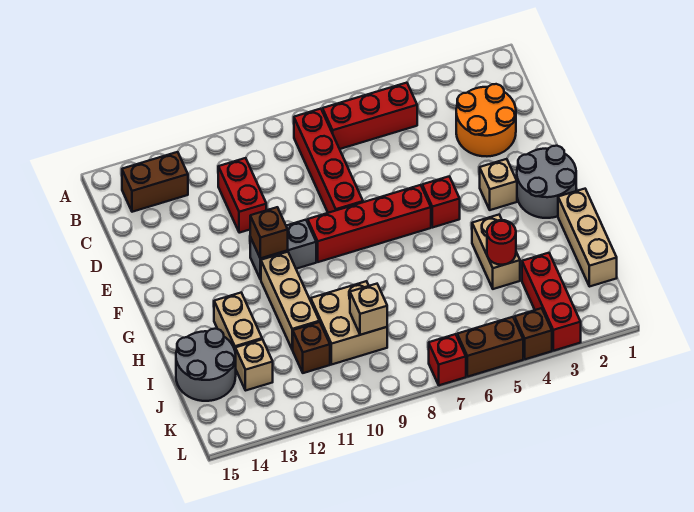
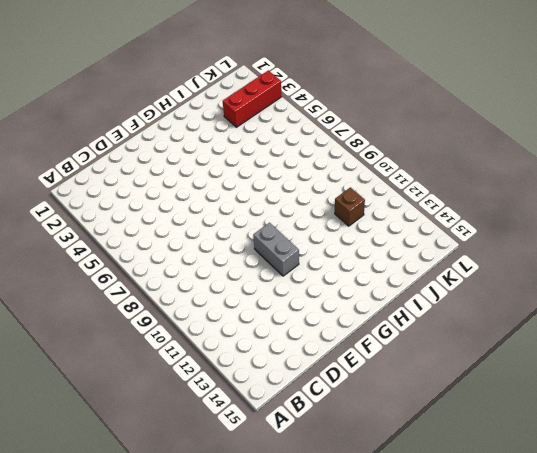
none -> red brick B5:B7 level 1
none -> red brick B8:E8 level 1
none -> brown brick B13:B14 level 1

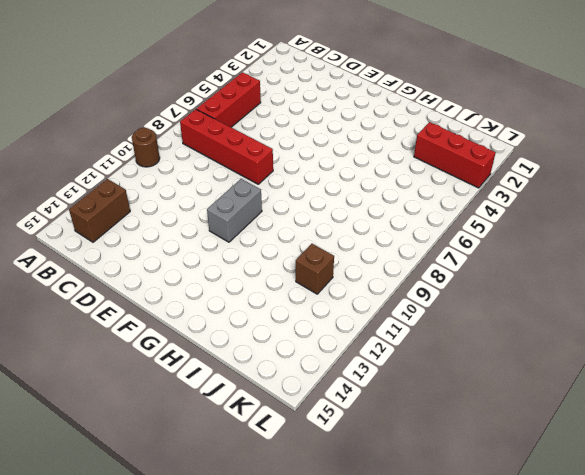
brown round brick A10 level 1 -> none
none -> orange round brick C2:D3 level 1
none -> red brick C11:D11 level 1
none -> grey round brick F1:G2 level 1

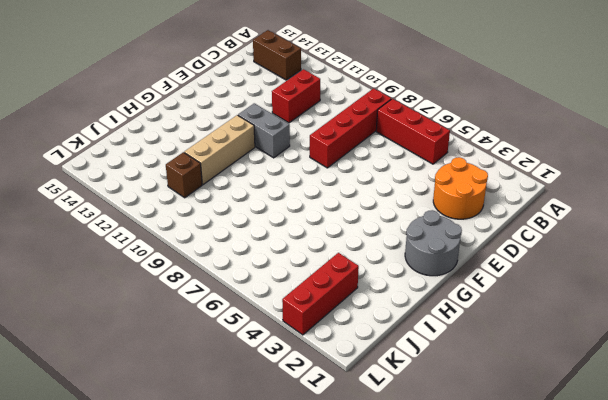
none -> tan brick F3 level 1
none -> red brick F5 level 1
none -> red brick F6:F9 level 1

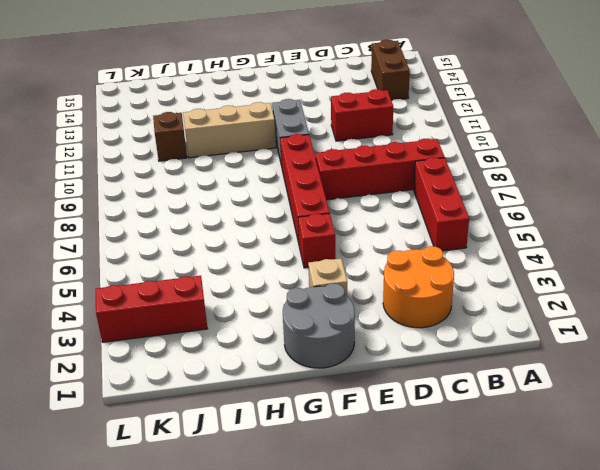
none -> tan brick H1:J1 level 1
none -> tan brick H4:I4 level 1
none -> tan brick H13:I13 level 1

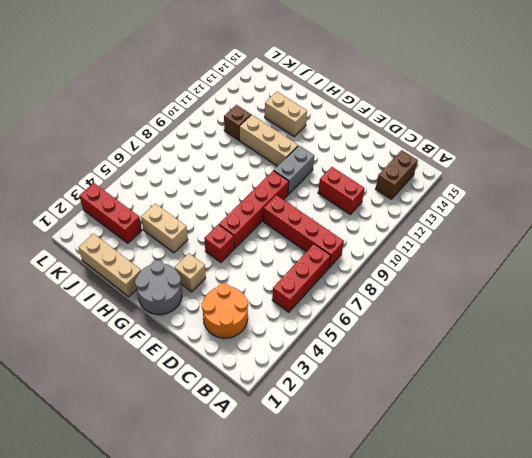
none -> tan brick I9:J10 level 1
none -> grey round brick I14:J15 level 1
none -> tan brick J13 level 1

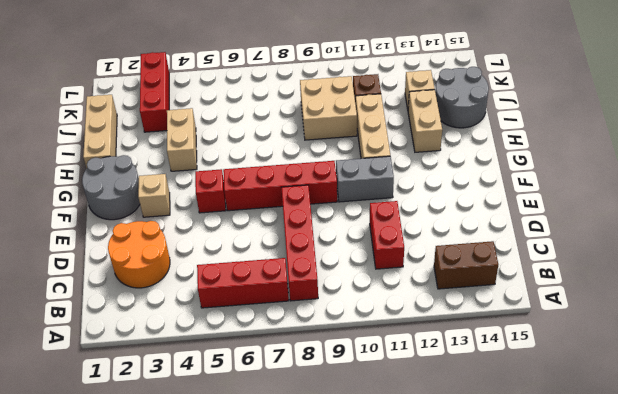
none -> brown brick L4 level 1
none -> brown brick L5:L6 level 1
none -> red brick L7 level 1

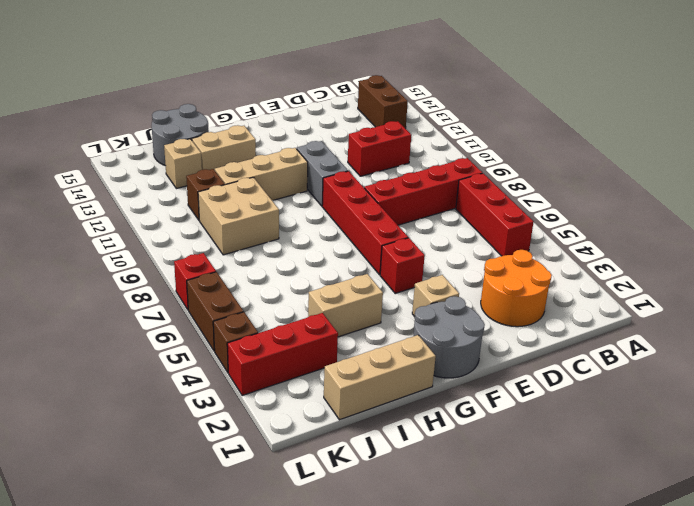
none -> brown brick F11 level 2
none -> red round brick I4 level 2
none -> tan brick J9 level 2

